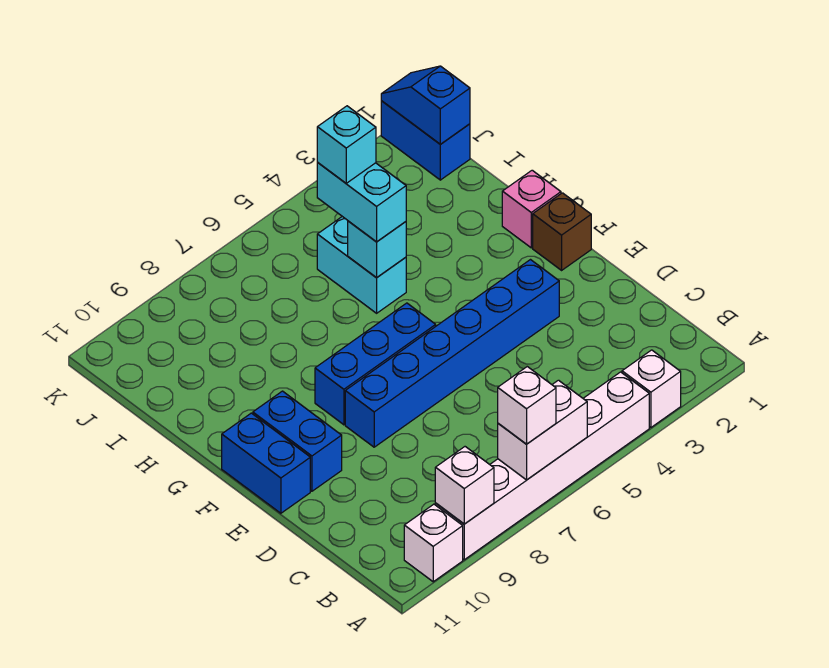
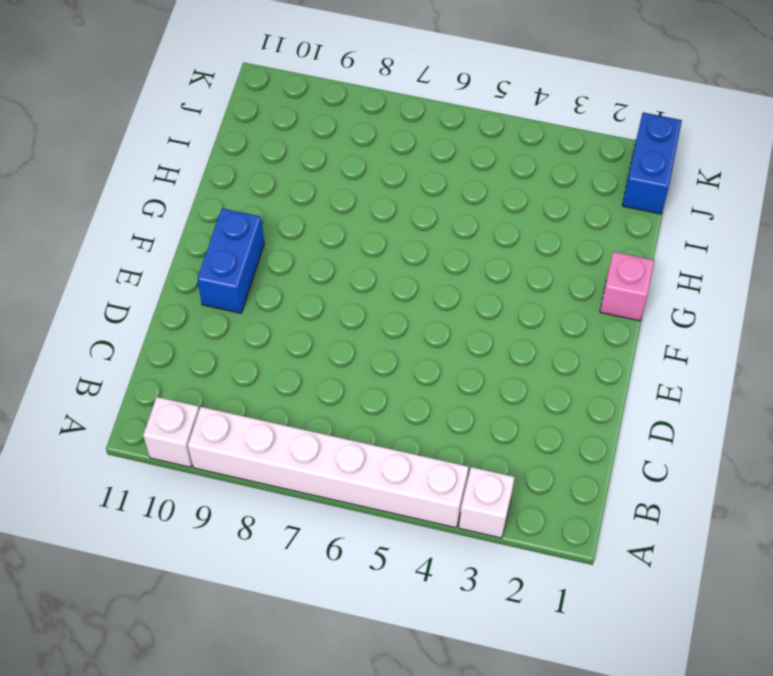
none -> blue brick E3:E8 level 1
none -> blue brick E11:F11 level 1
none -> brown brick F1 level 1

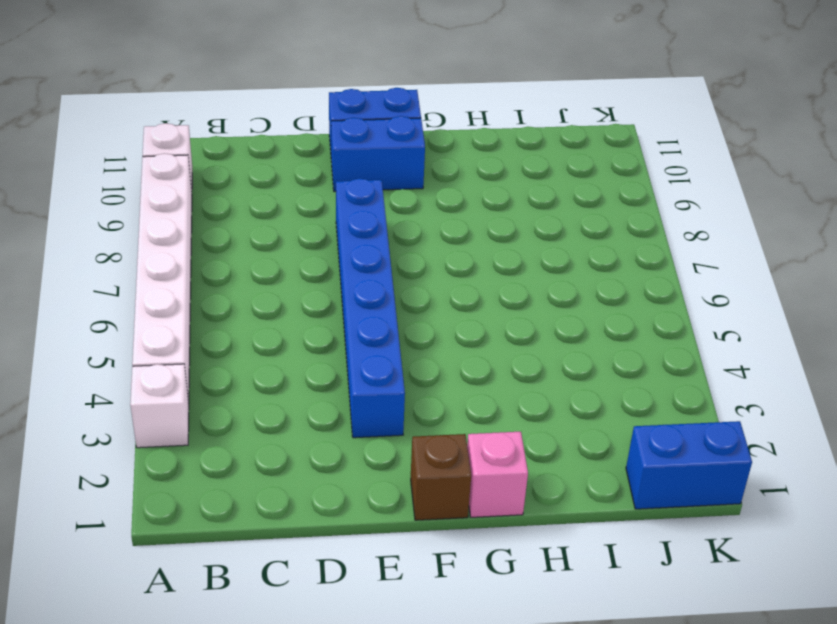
none -> blue brick F6:F8 level 1
none -> cyan brick H5:I5 level 1
none -> white brick A6:A7 level 2

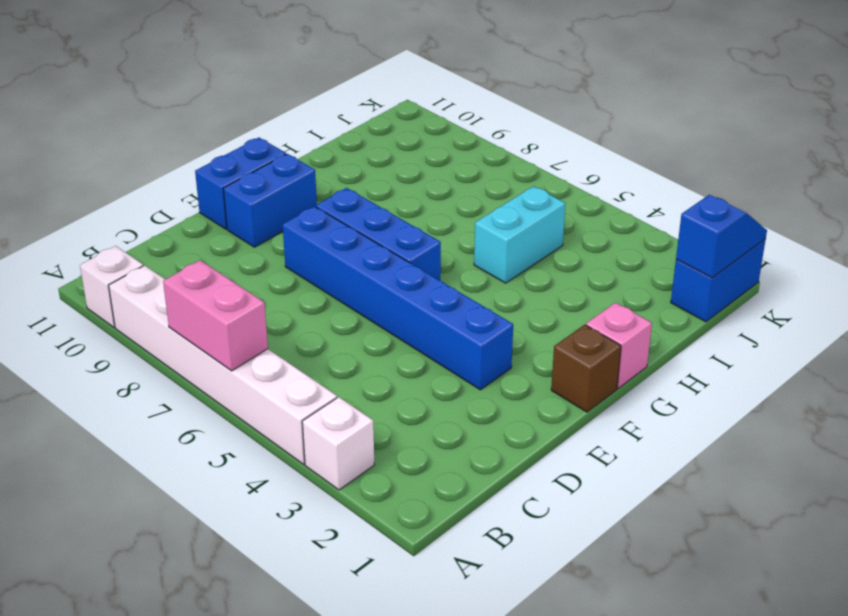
pink brick A6:A7 level 2 -> white brick A6:A7 level 2
none -> white brick A9 level 2
none -> cyan brick H5 level 2
none -> white brick A7 level 3

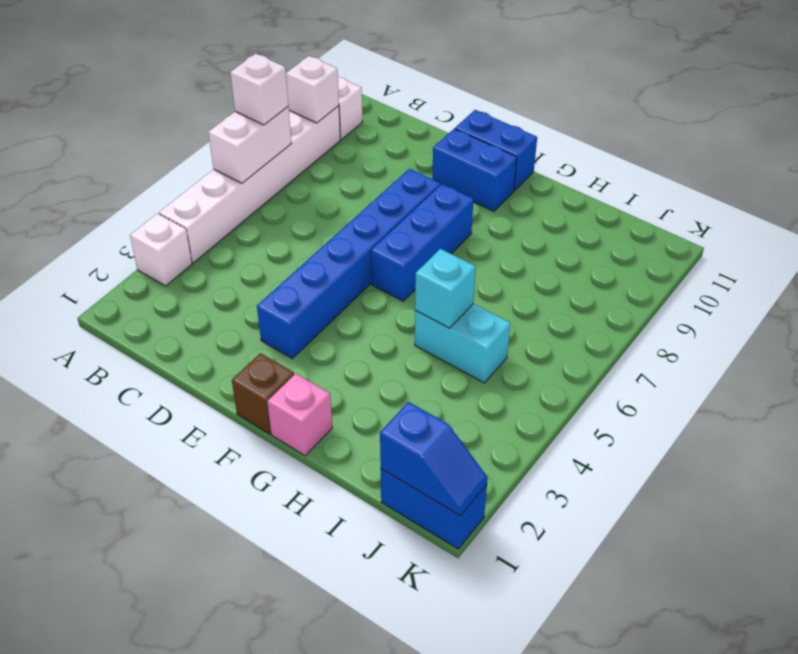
none -> cyan brick H5:I5 level 3
none -> cyan brick I5 level 4

